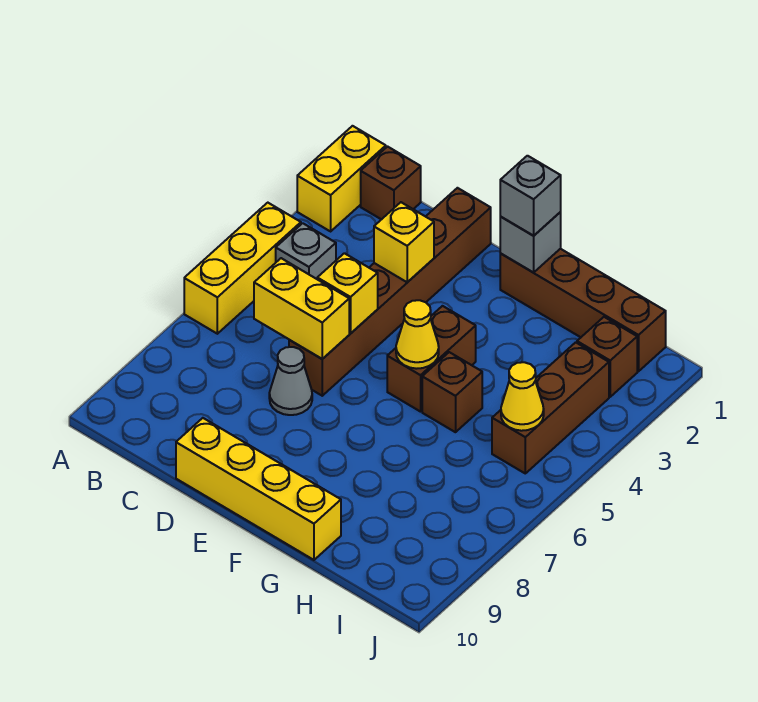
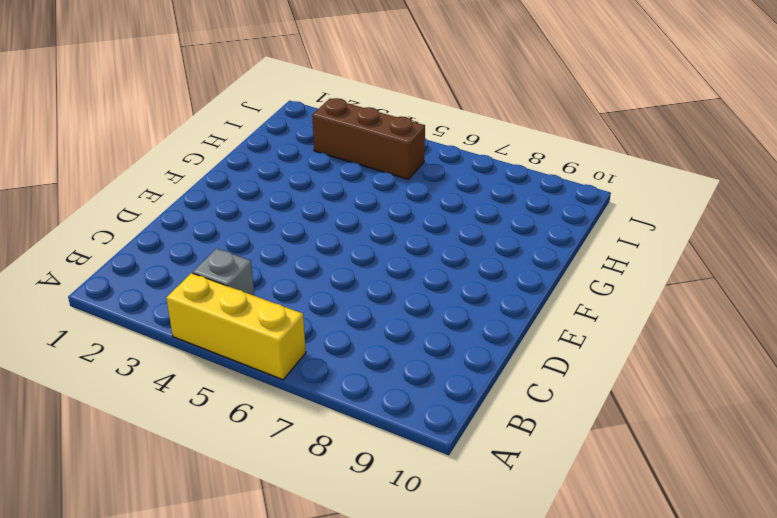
none -> yellow brick A1:A2 level 1
none -> brown brick B1 level 1
none -> brown brick D1:D6 level 1

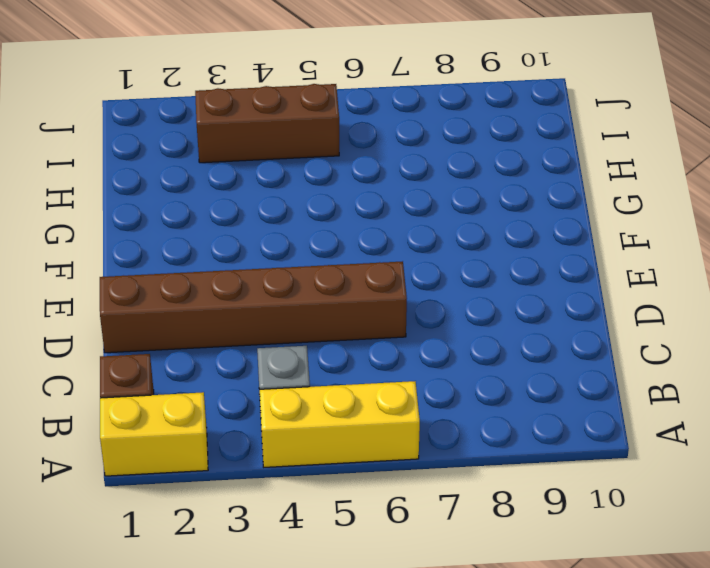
none -> grey cone D7 level 1
none -> yellow brick D10:G10 level 1
none -> brown brick F1:I1 level 1

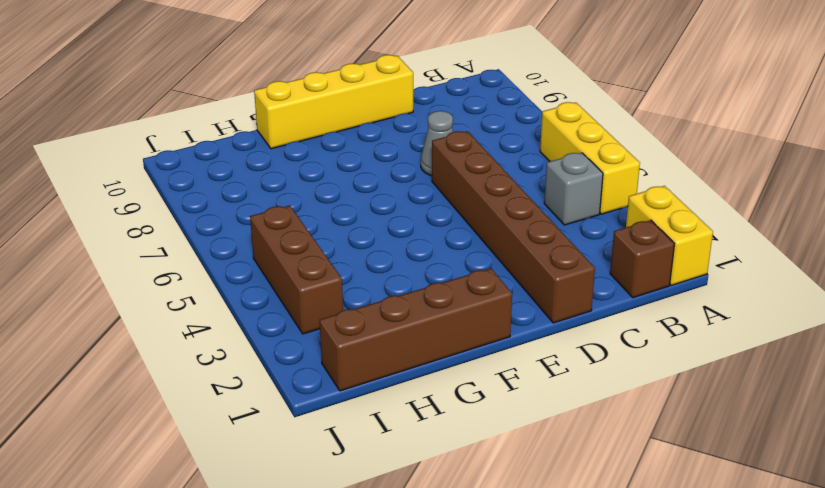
none -> brown brick F4:F5 level 1
none -> brown brick G5 level 1
none -> brown brick I2 level 1

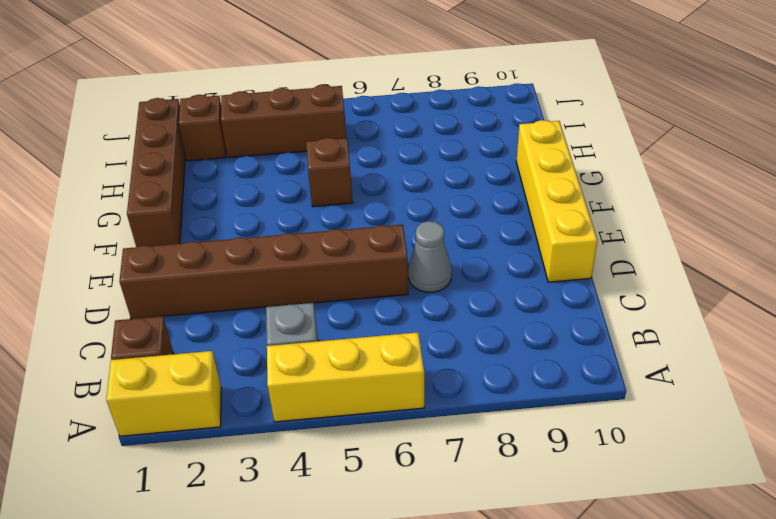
none -> brown brick F4:F5 level 1
none -> yellow brick C6:D6 level 2
none -> yellow brick D3 level 2

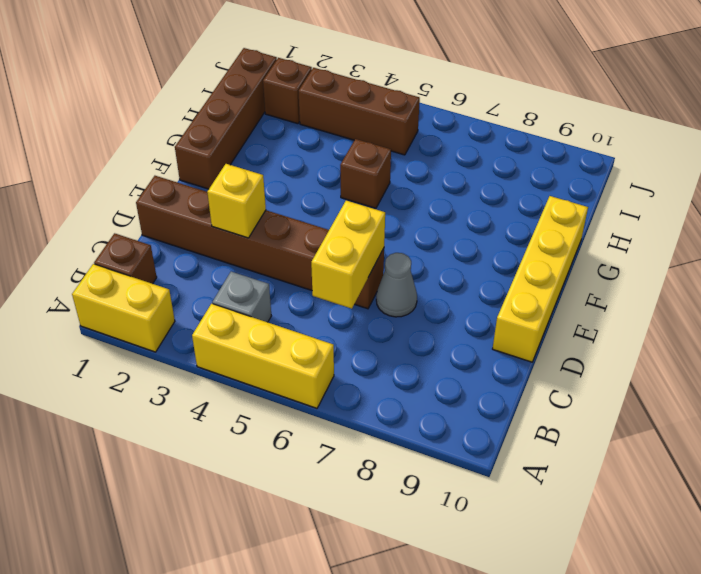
none -> brown brick F4:F5 level 1
none -> yellow brick D5 level 2
none -> grey brick F1 level 2

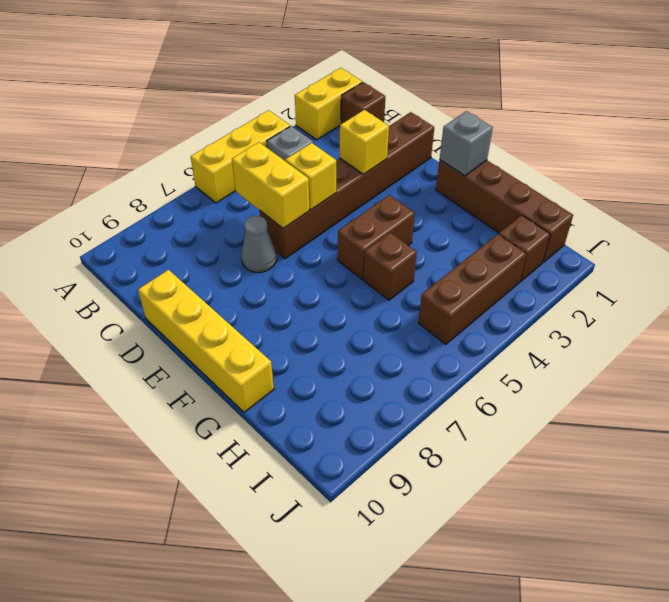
none -> yellow cone F5 level 2
none -> yellow cone I5 level 2
none -> grey brick F1 level 3

